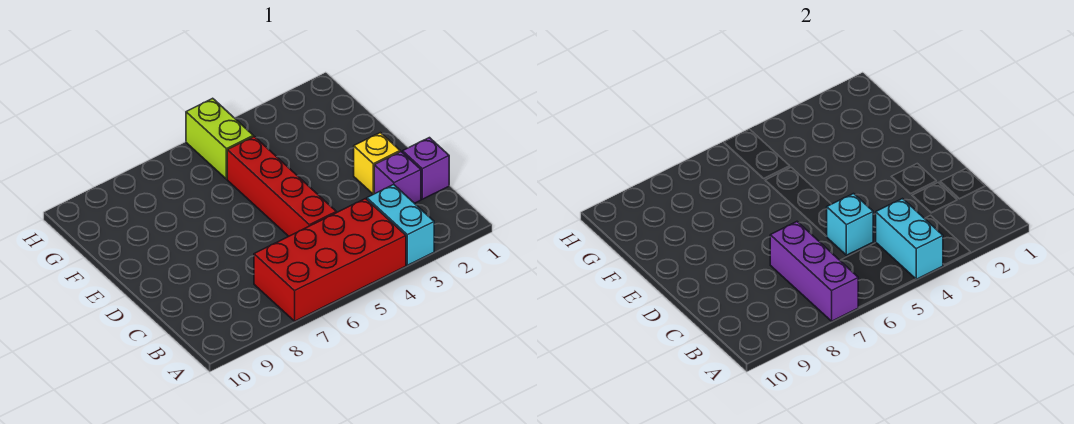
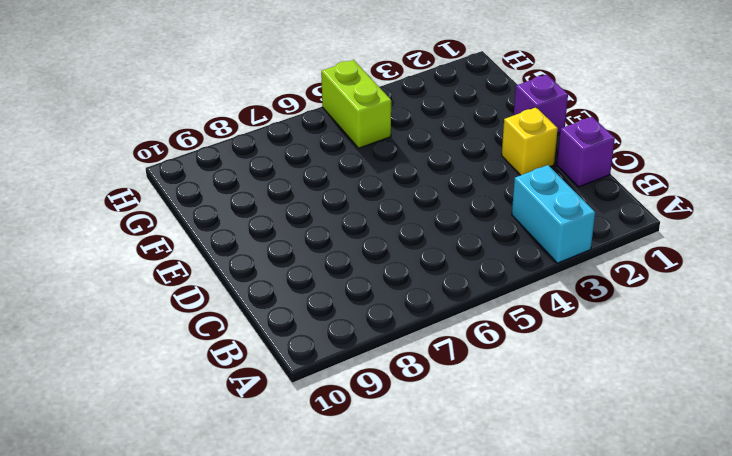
purple brick E1 level 1 -> purple brick C2 level 1
none -> red brick A4:B7 level 1
none -> red brick C5:F5 level 1

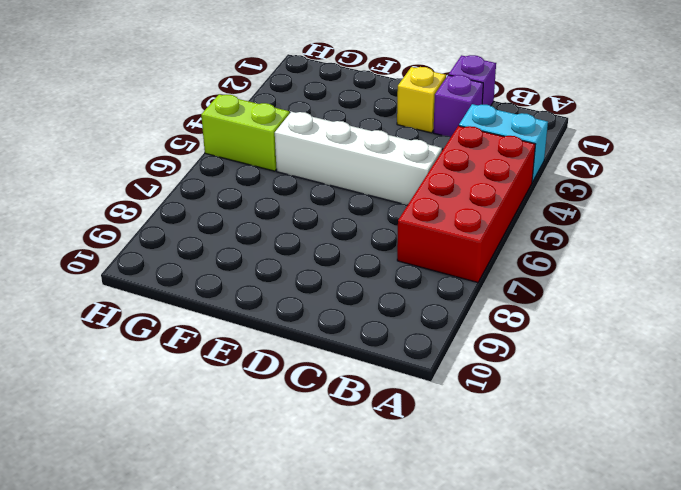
white brick C5:F5 level 1 -> red brick C5:F5 level 1
none -> cyan brick A4:B4 level 2
none -> purple brick A7:C7 level 2

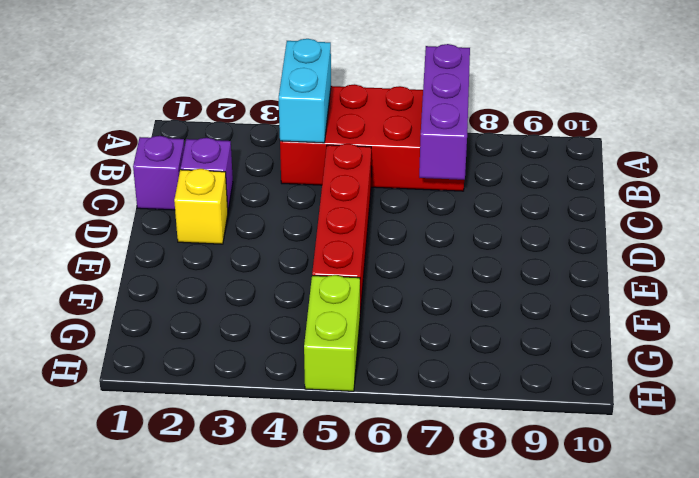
none -> cyan brick A3:B3 level 1
none -> cyan brick C5 level 2

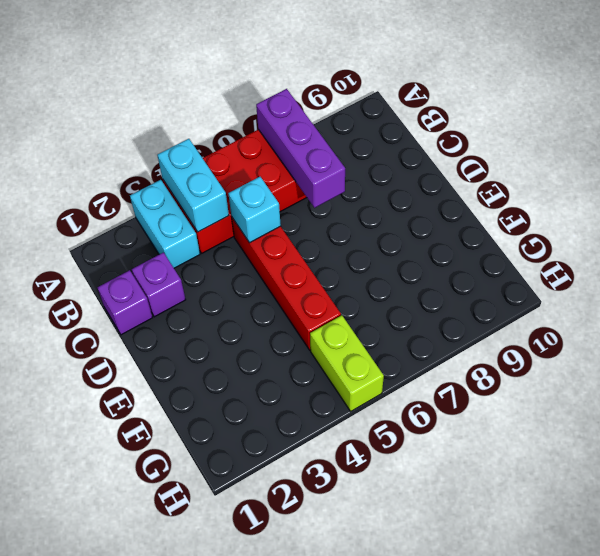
none -> yellow brick D2 level 1

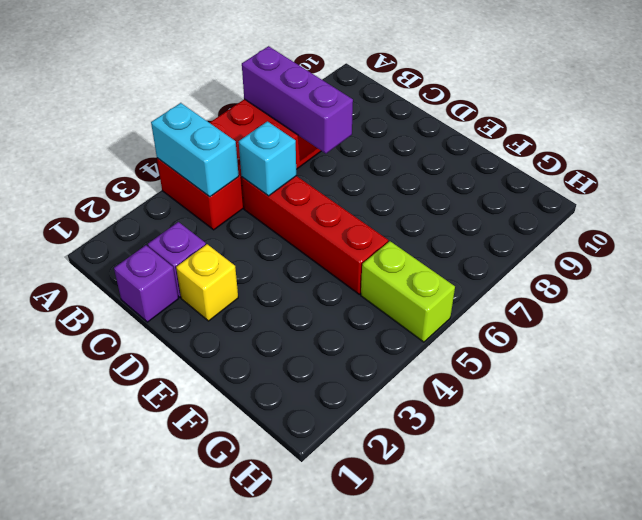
none -> cyan brick A3:B3 level 1

